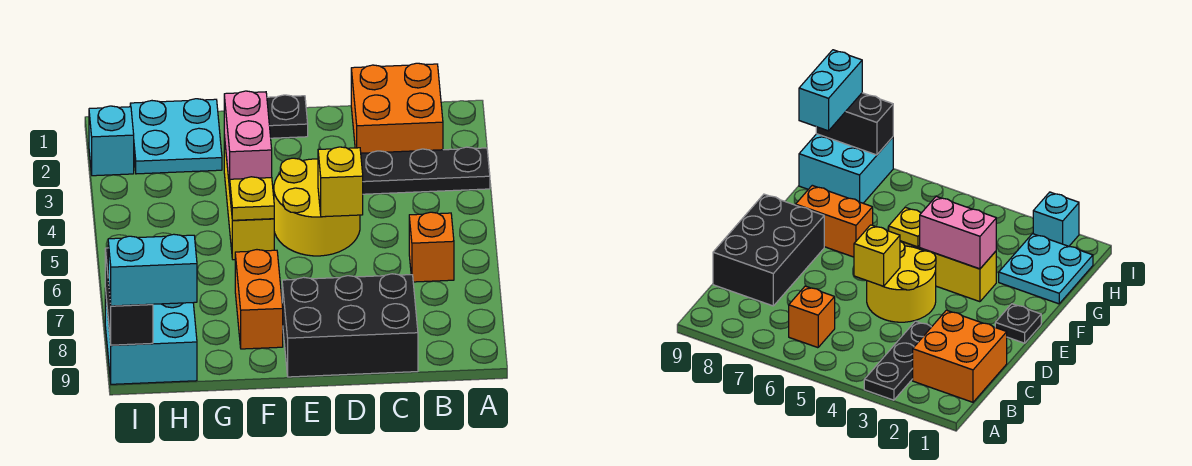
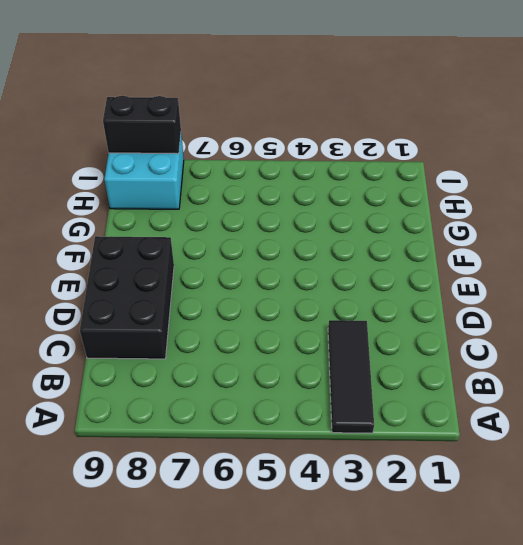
black tile A3:C3 level 1 -> black plate A3:C3 level 1
none -> orange brick B1:C2 level 1
none -> orange brick B6 level 1
none -> yellow round brick D4:E5 level 1

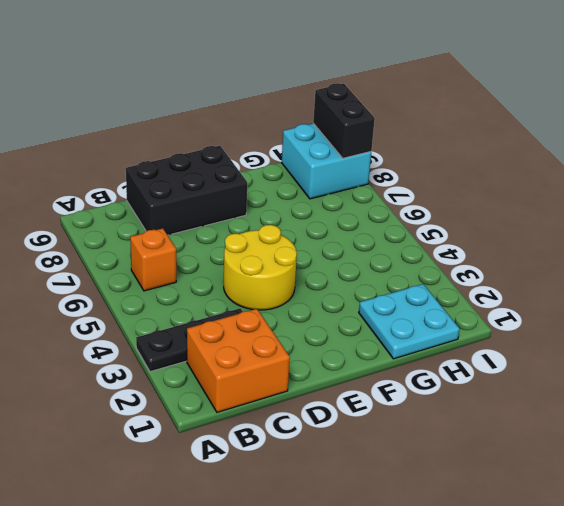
none -> black plate E1 level 1
none -> yellow brick F3:F5 level 1
none -> orange brick F7:F8 level 1

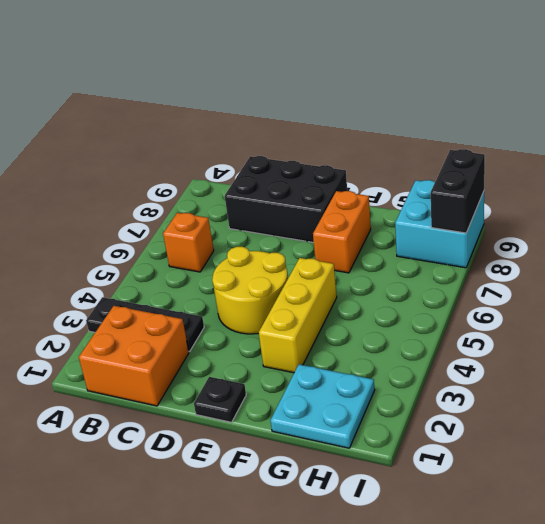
none -> cyan brick I2 level 1
none -> yellow brick D5 level 2
none -> pink brick F3:F4 level 2

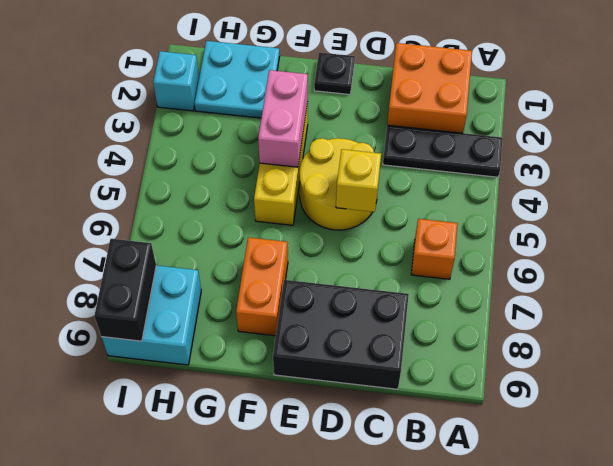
none -> yellow plate F5 level 2
none -> cyan brick H9:I9 level 3

